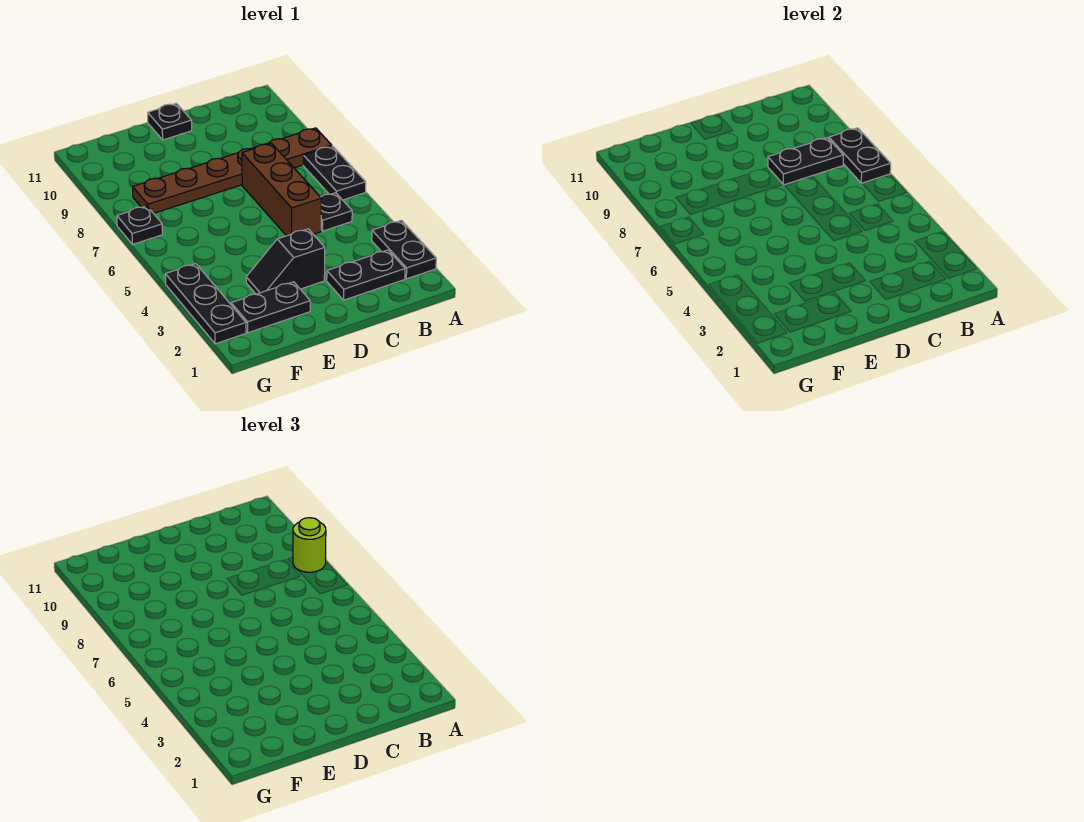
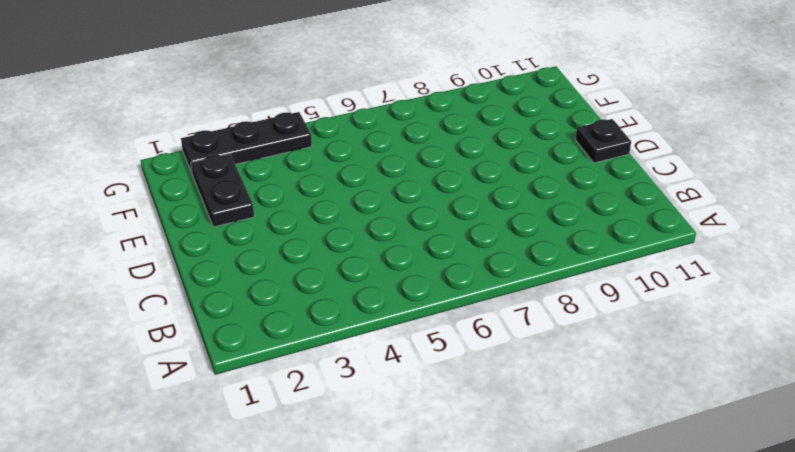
none -> black plate A2:A3 level 1
none -> black plate A6:A7 level 1
none -> brown plate A8:F8 level 1

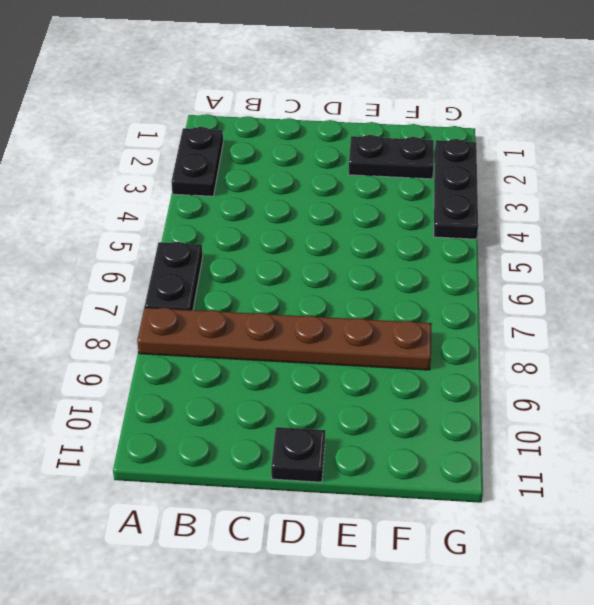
none -> black plate B2:C2 level 1
none -> black plate B5 level 1
none -> brown brick C5:C7 level 1

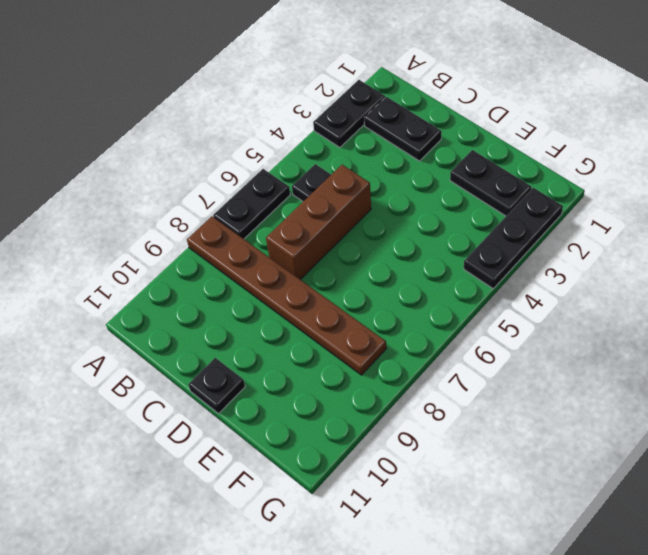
none -> black slope D3:E3 level 1 top D
none -> black plate G7 level 1
none -> black plate A7:A8 level 2

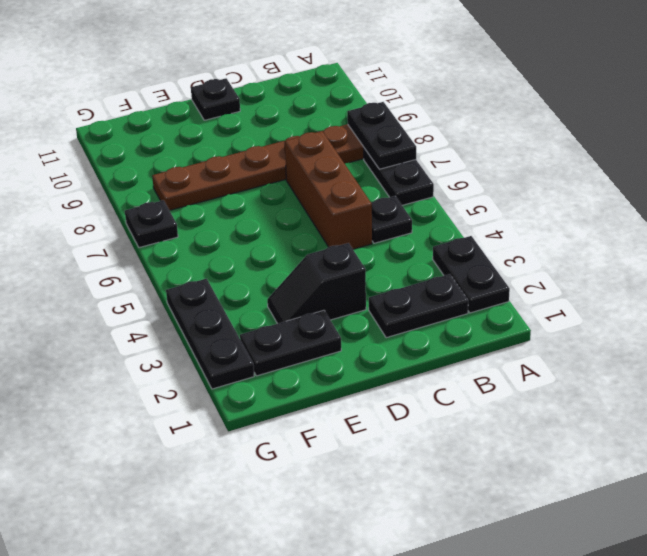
none -> black plate B8:C8 level 2
none -> lime round brick A8 level 3

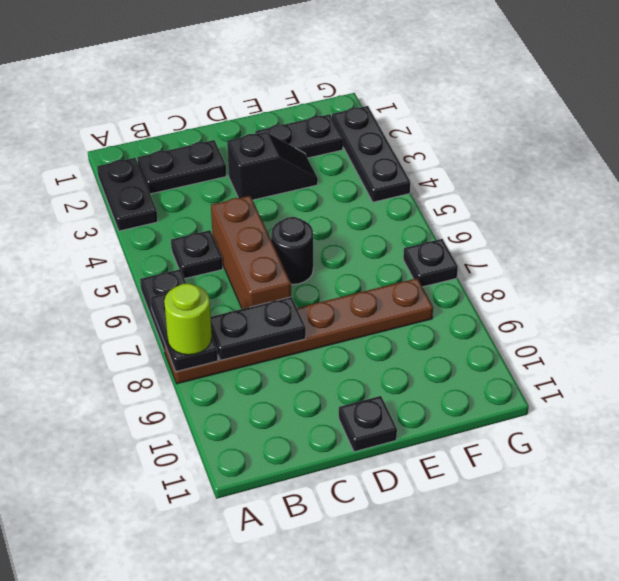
black round brick D6 level 1 -> none

